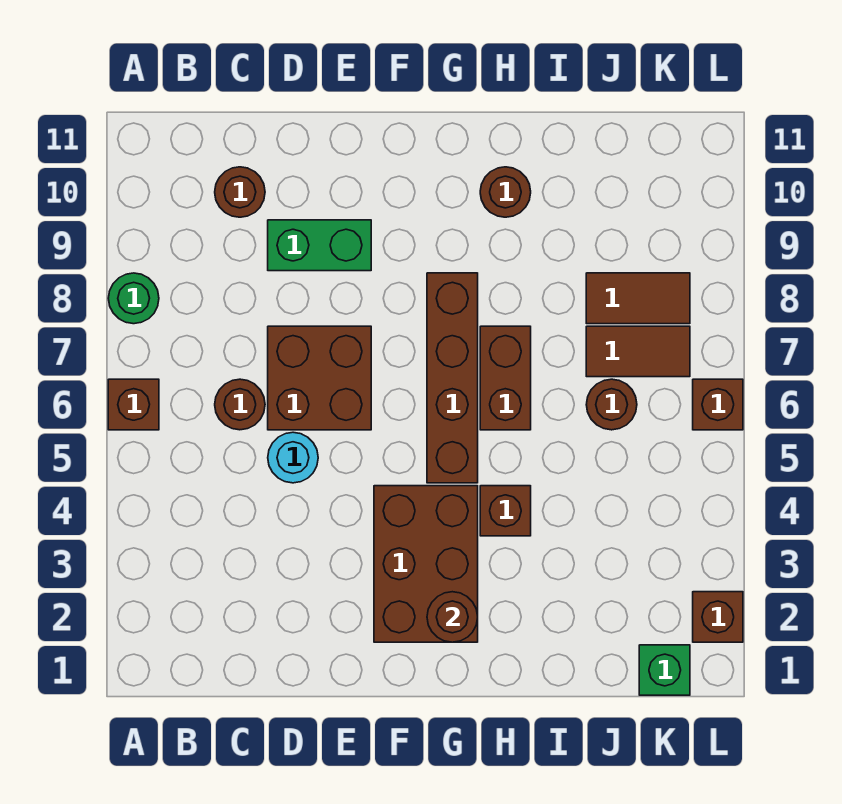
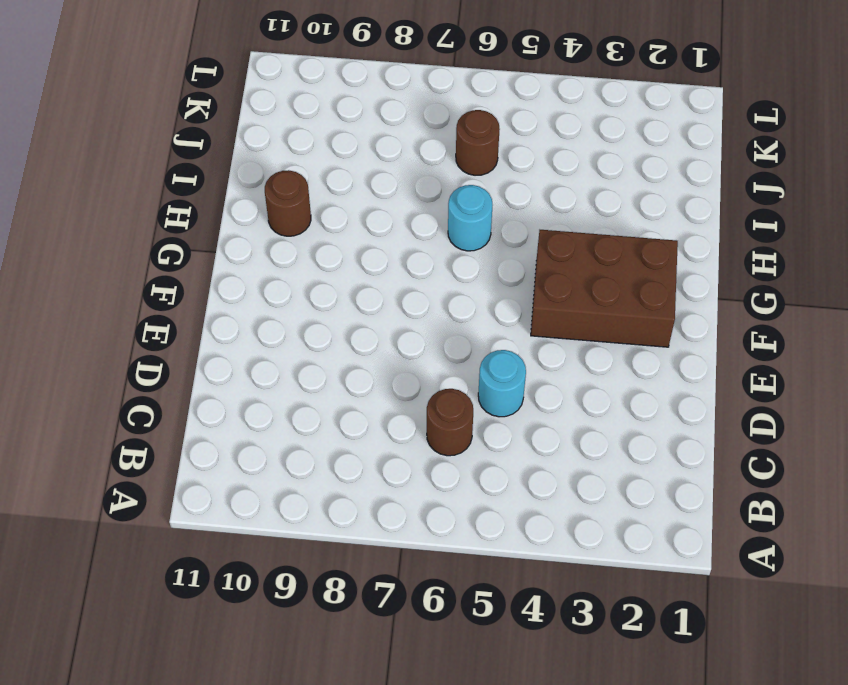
cyan round brick H6 level 1 -> brown brick H6:H7 level 1
none -> brown brick A6 level 1
none -> green round brick A8 level 1
none -> brown round brick C10 level 1

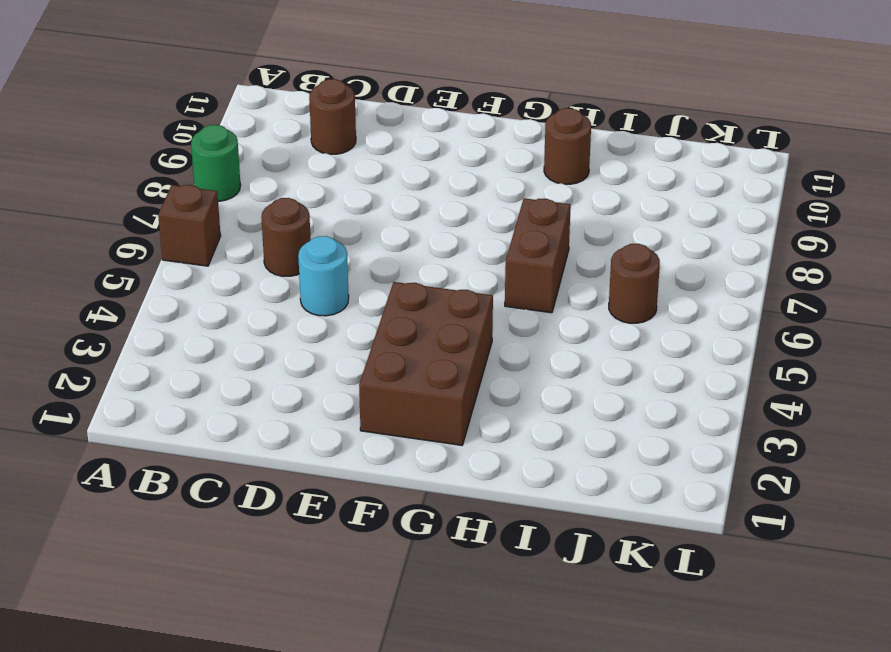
none -> brown brick D6:E7 level 1
none -> green brick D9:E9 level 1
none -> brown brick G5:G8 level 1

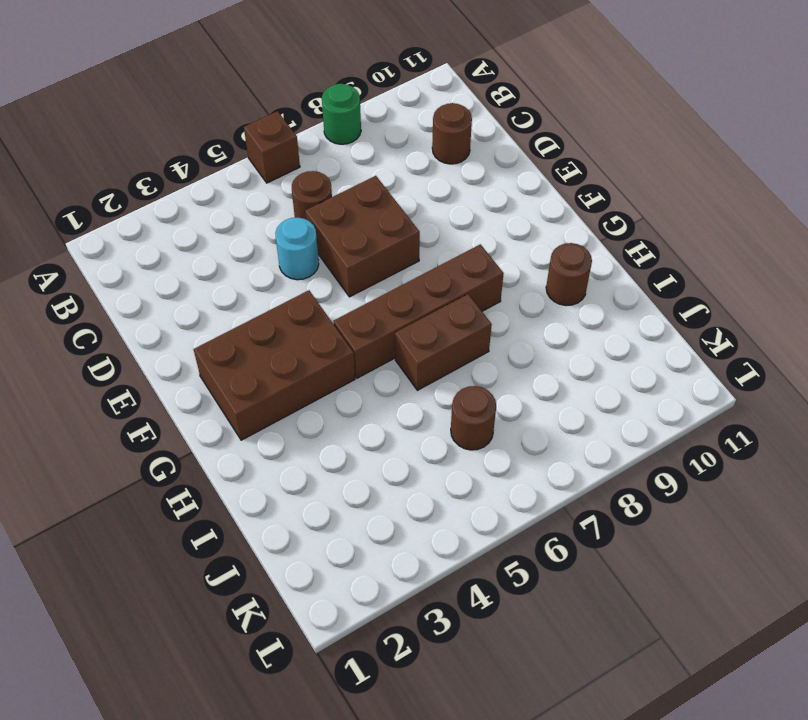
none -> green brick D9:E9 level 1
none -> brown brick H4 level 1
none -> brown tile J7:K7 level 1

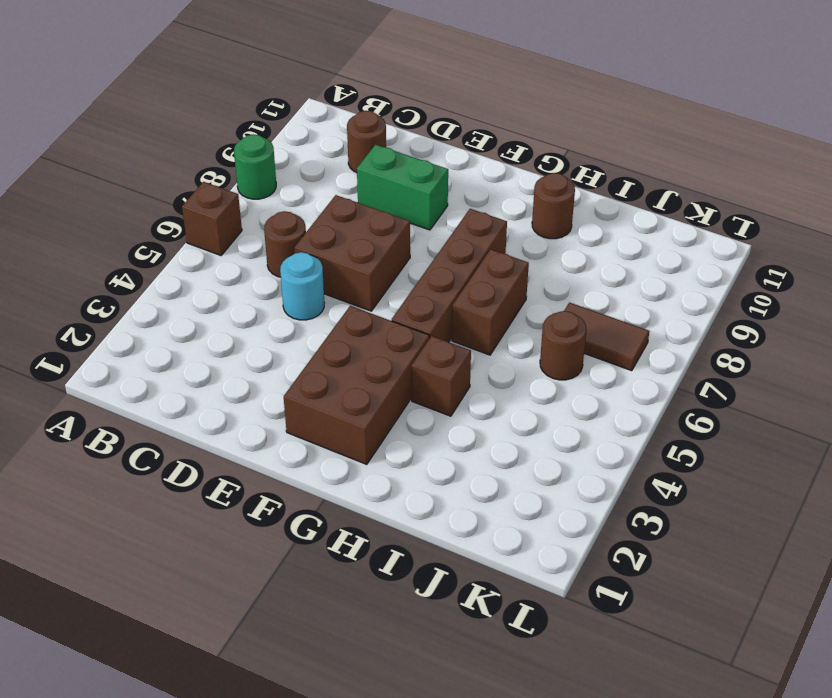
none -> brown tile J8:K8 level 1
none -> green brick K1 level 1
none -> brown brick L2 level 1

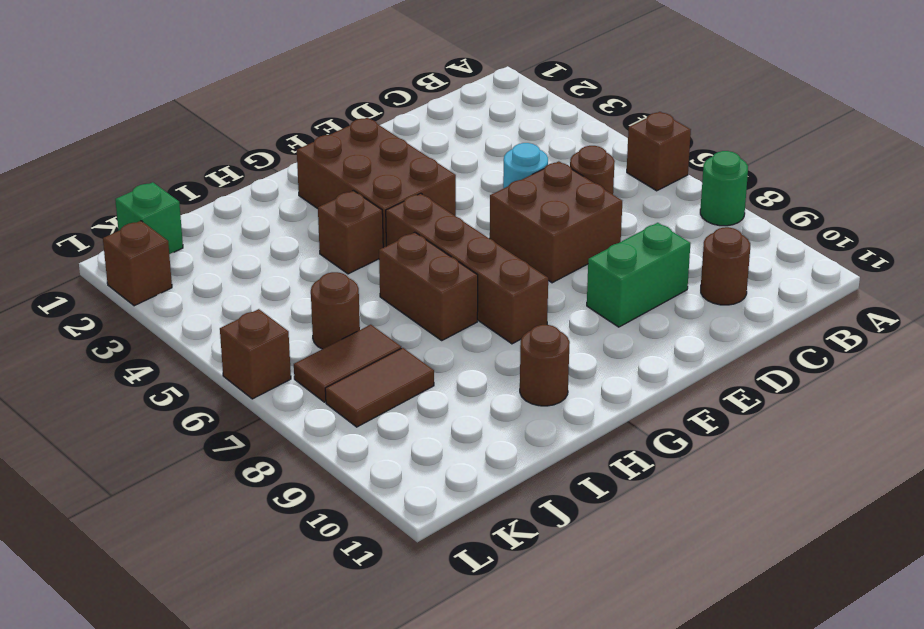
none -> brown round brick G2 level 2

